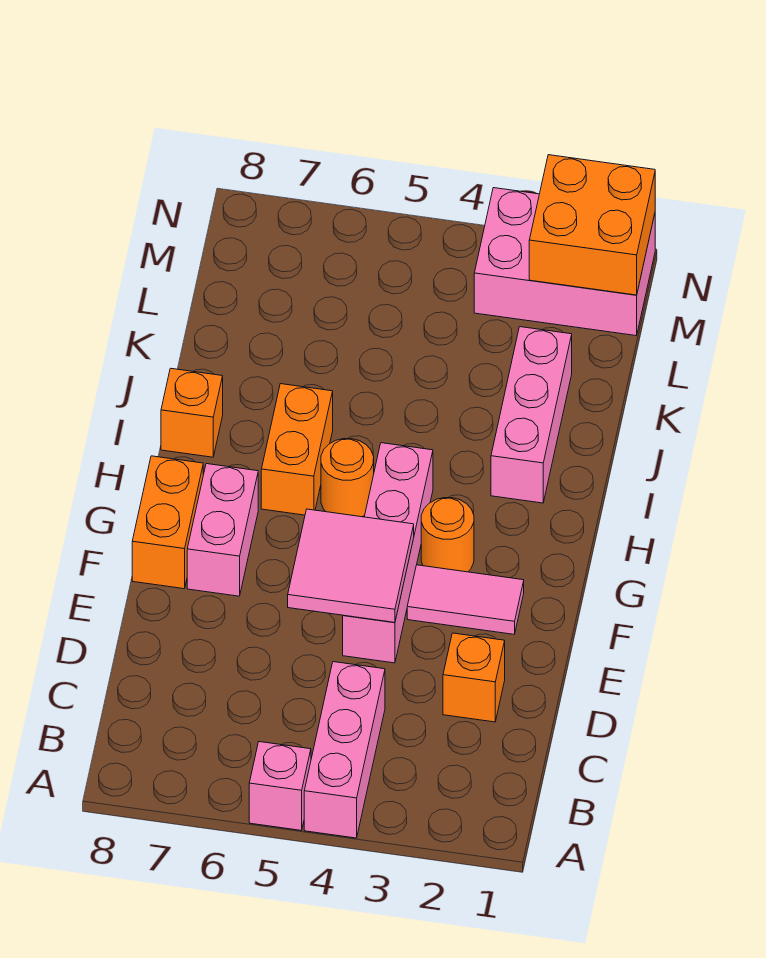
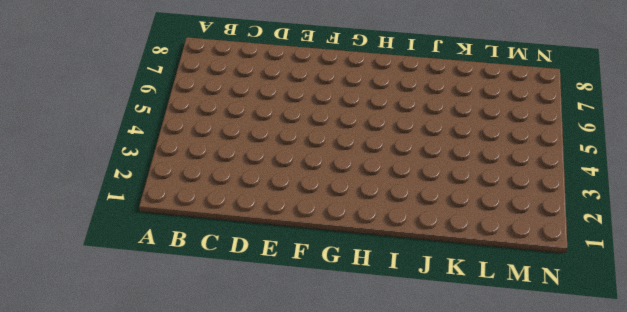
none -> pink brick A4:C4 level 1
none -> pink brick A5 level 1
none -> orange brick D2 level 1

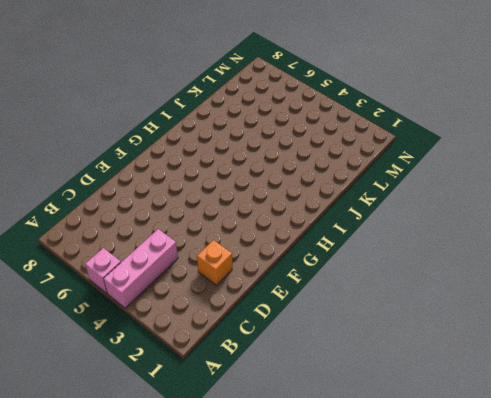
none -> pink brick E4:H4 level 1
none -> pink tile F2:F3 level 1
none -> pink brick F7:G7 level 1

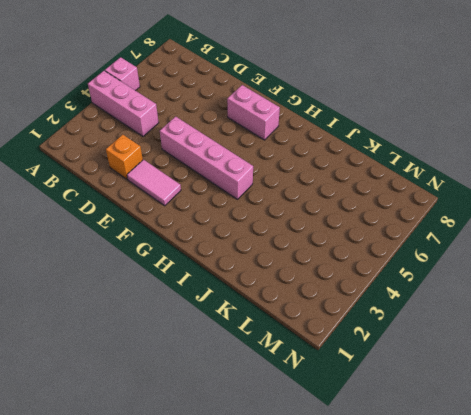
pink tile E2:F2 level 1 -> pink tile F2:F3 level 1
none -> orange brick F8:G8 level 1
none -> orange round brick G3 level 1
none -> orange round brick H5 level 1

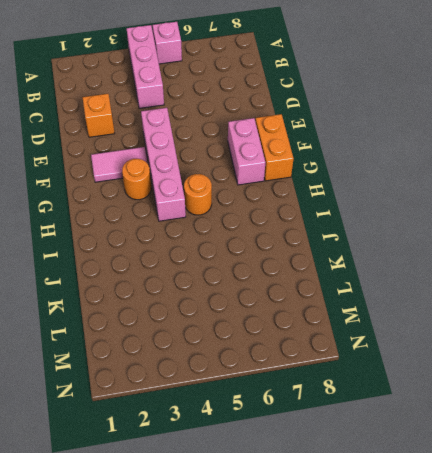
none -> orange brick H6:I6 level 1
none -> pink brick I2:K2 level 1
none -> orange brick I8 level 1

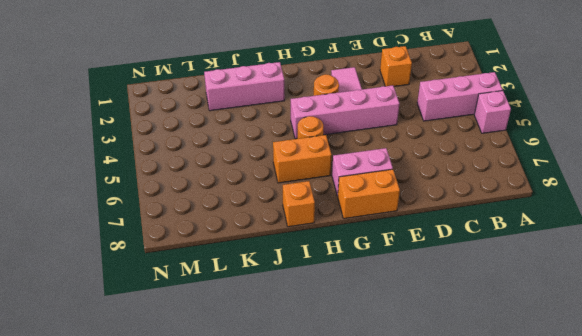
none -> pink brick M1:N3 level 1
none -> pink tile E4:F5 level 2
none -> orange brick M1:N2 level 2

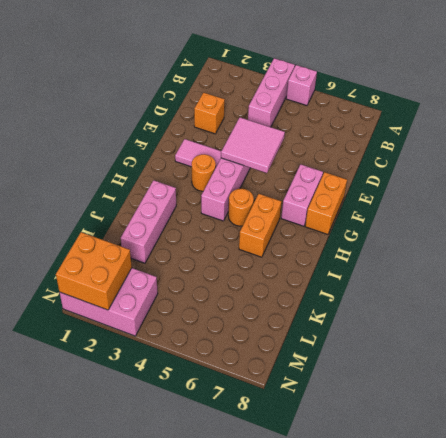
none -> orange brick I8 level 1

